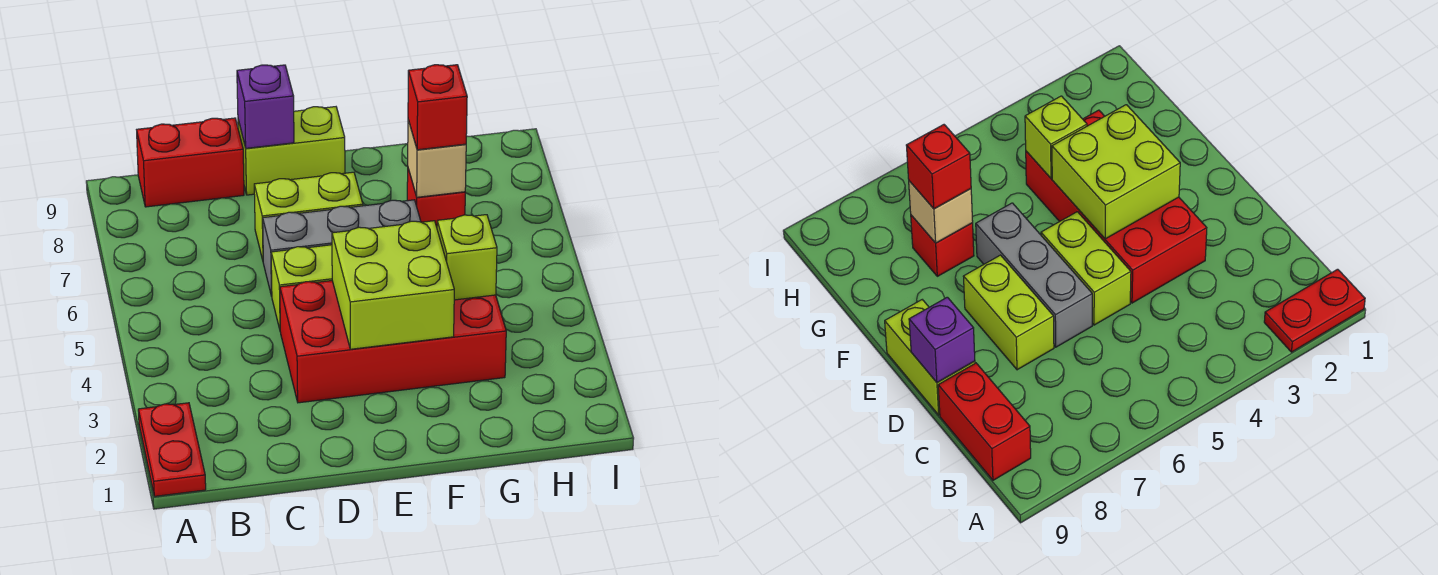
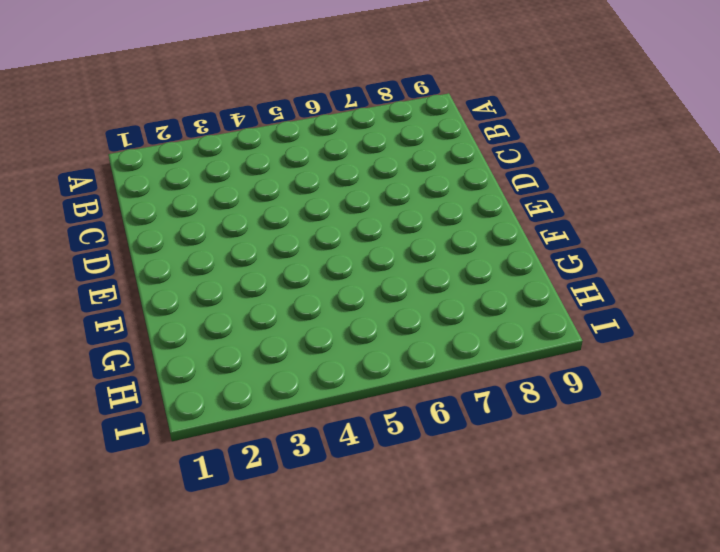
none -> red plate A1:A2 level 1
none -> red brick B9:C9 level 1
none -> red brick D3:G4 level 1

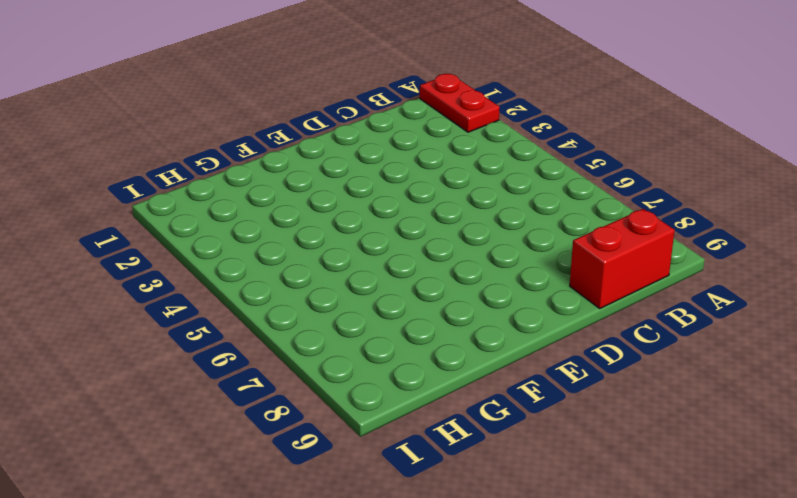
none -> red brick D3:G4 level 1
none -> lime brick D5:E5 level 1
none -> grey brick D6:F6 level 1

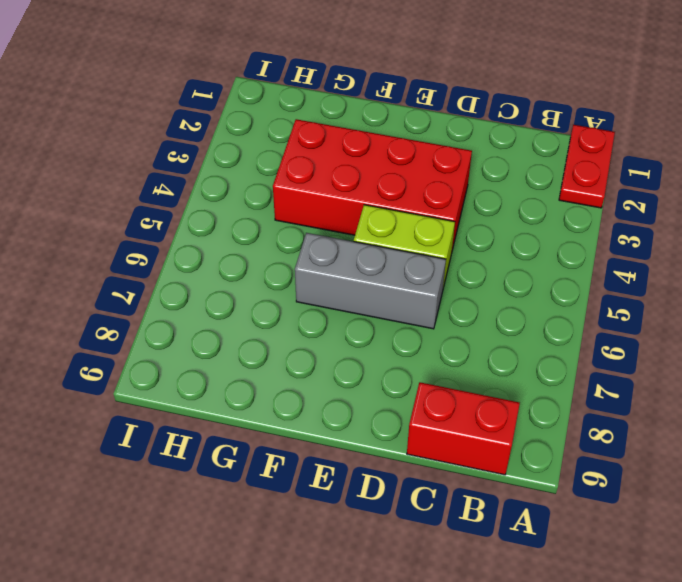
none -> lime brick D7:E7 level 1
none -> lime brick D9:E9 level 1
none -> red brick G7 level 1

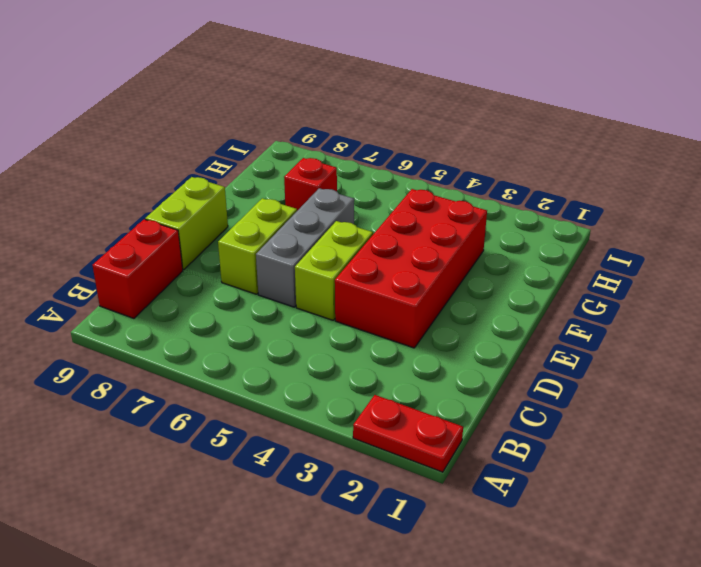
none -> purple brick D9 level 2
none -> lime brick E3:F4 level 2
none -> lime brick G4 level 2

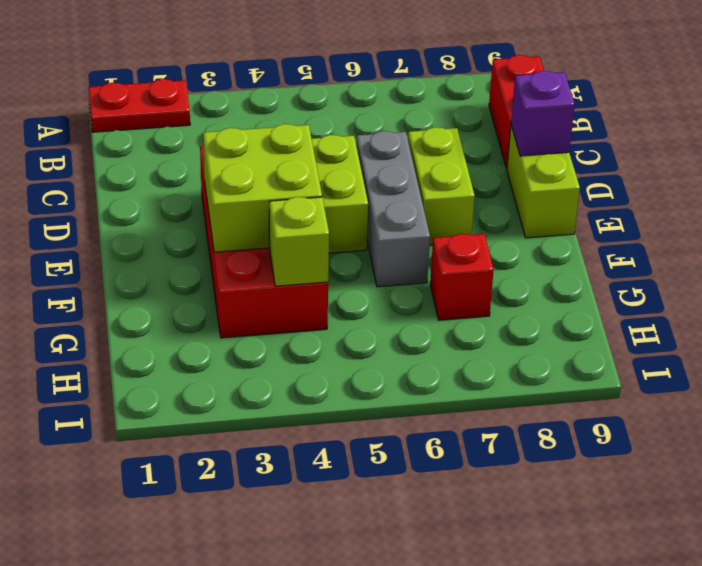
none -> tan brick G7 level 2
none -> red brick G7 level 3

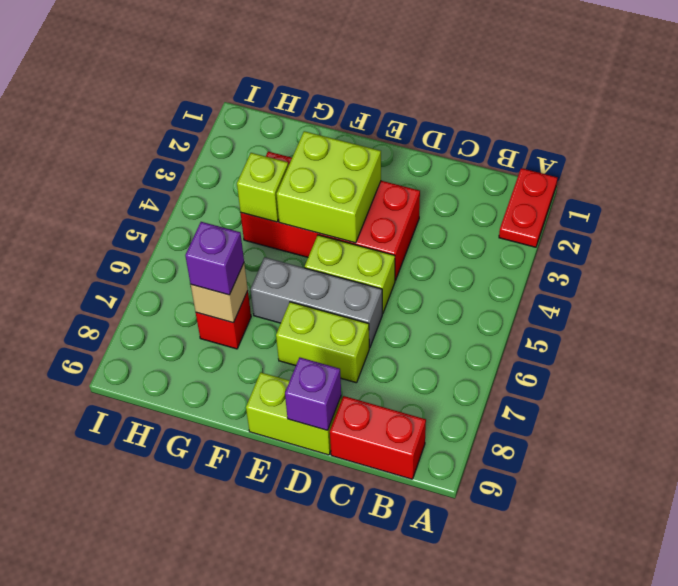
purple brick G7 level 3 -> red brick G7 level 3

